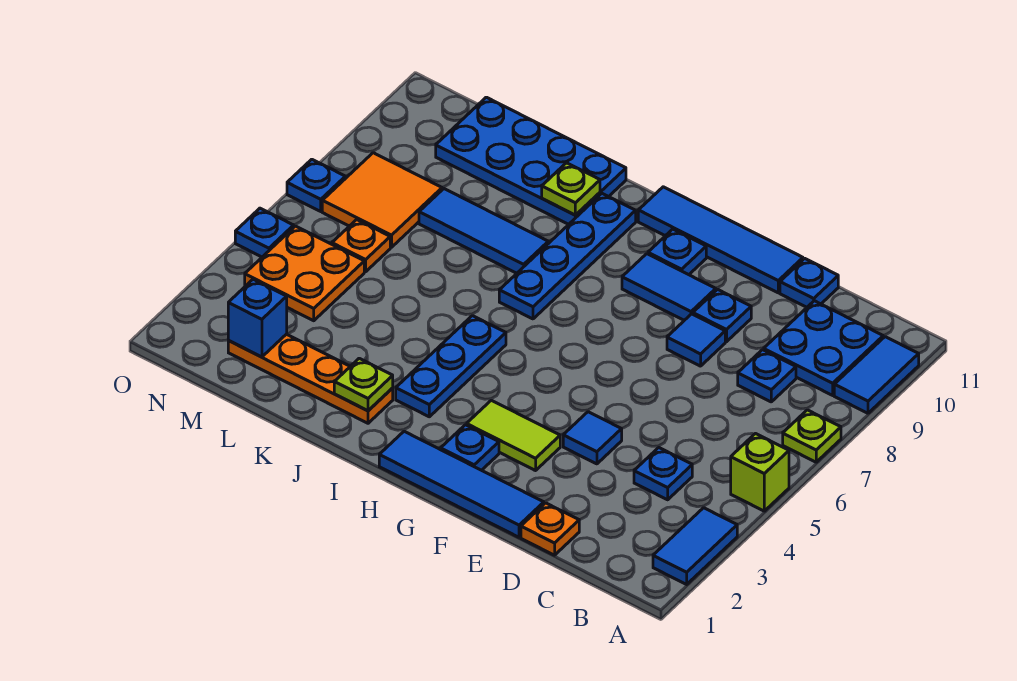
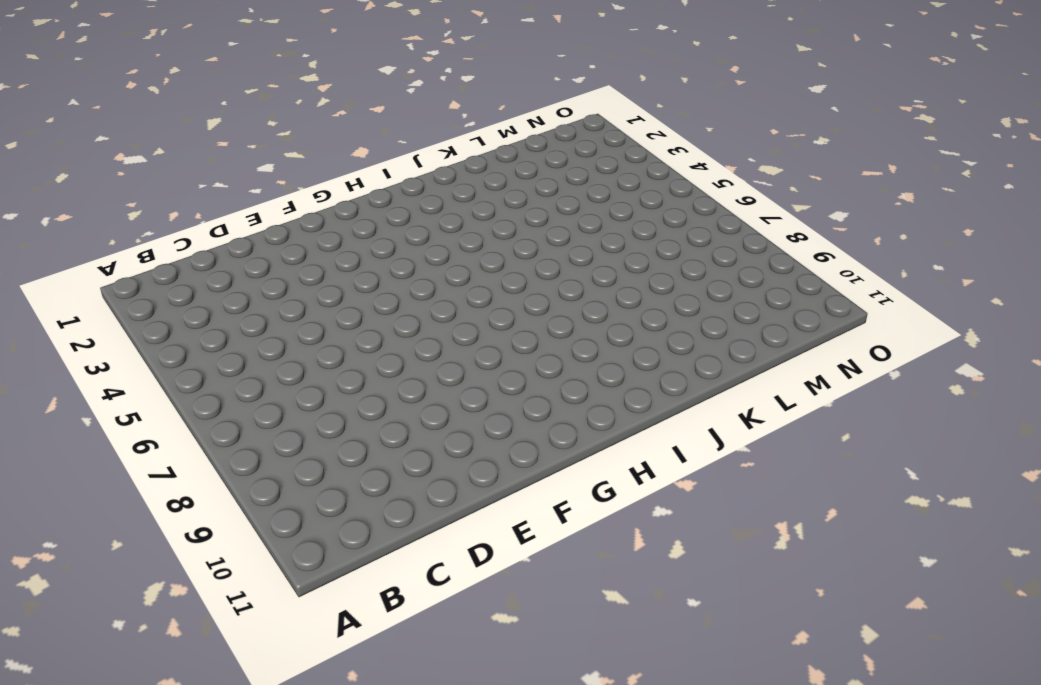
none -> blue tile A2:A3 level 1
none -> lime brick A5 level 1
none -> lime plate A7 level 1
none -> blue tile A9:A10 level 1

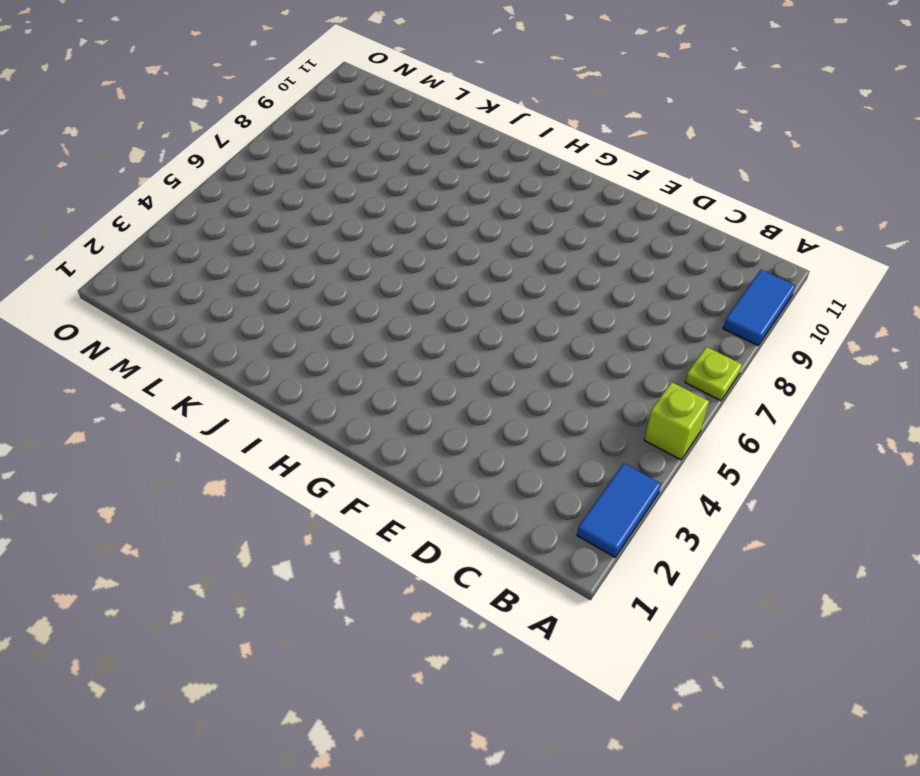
none -> blue plate B9:C10 level 1
none -> blue plate C4 level 1
none -> blue plate C8 level 1
none -> orange plate D1 level 1

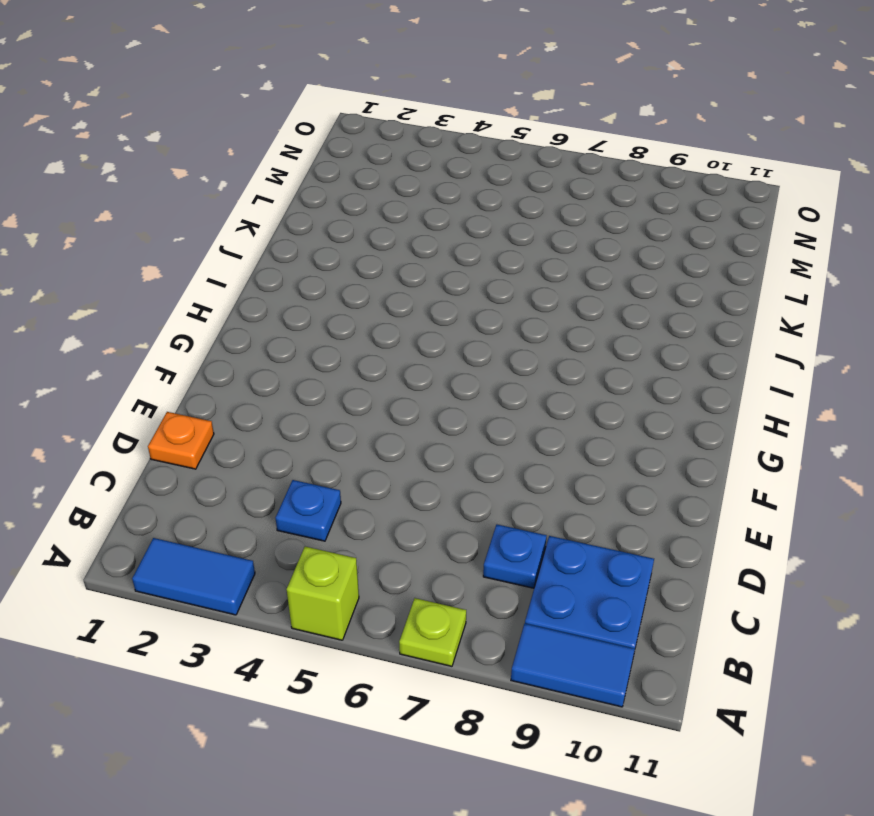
none -> blue plate D11 level 1
none -> blue tile E1:H1 level 1
none -> blue tile E4 level 1
none -> blue tile E8 level 1

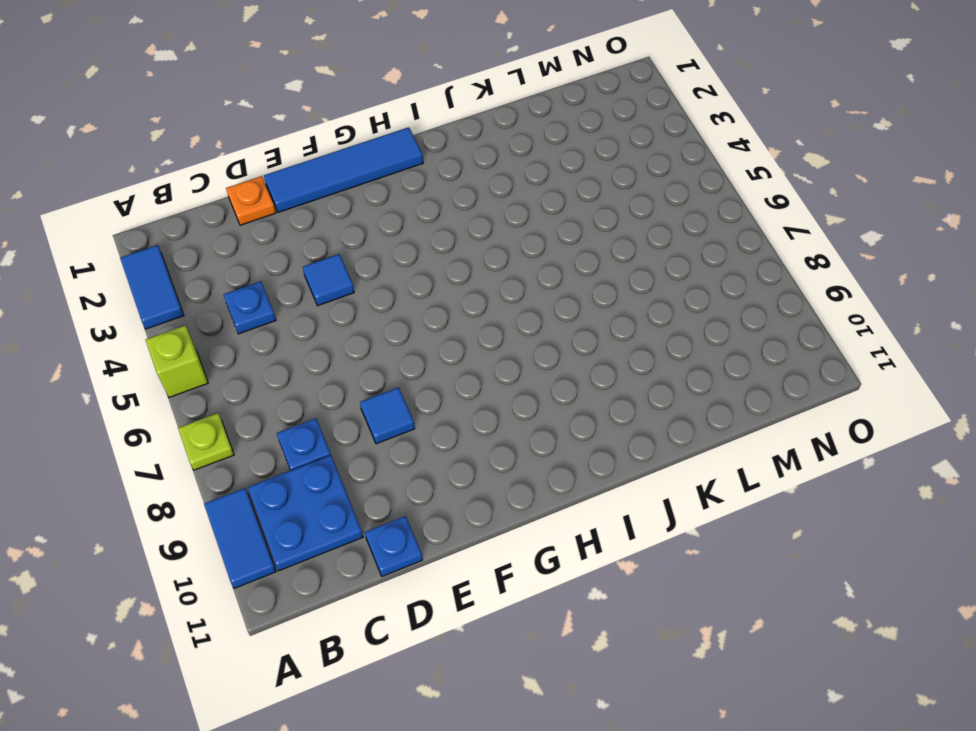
none -> blue plate E9 level 1
none -> blue tile E11:H11 level 1
none -> lime tile F3:G3 level 1
none -> blue tile F9:G9 level 1

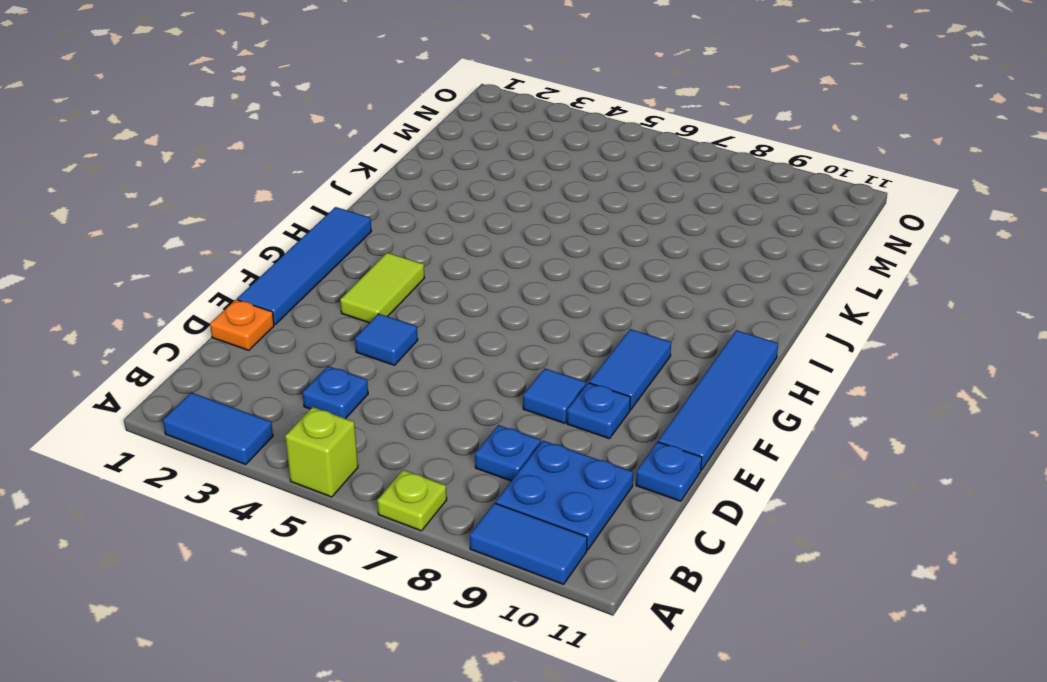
none -> blue plate G2 level 1
none -> blue plate G10 level 1
none -> blue plate I3:I5 level 1
none -> blue plate I7:I10 level 1

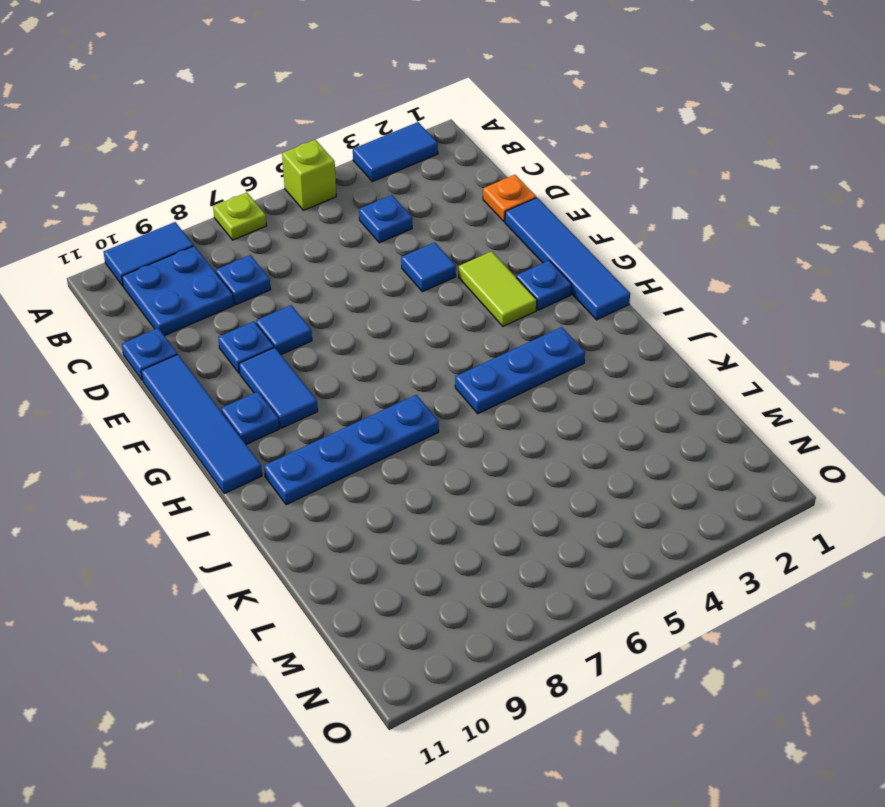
none -> orange plate J2:M2 level 1
none -> blue tile J8:L8 level 1
none -> blue plate J10:M11 level 1
none -> orange plate M4:N5 level 1

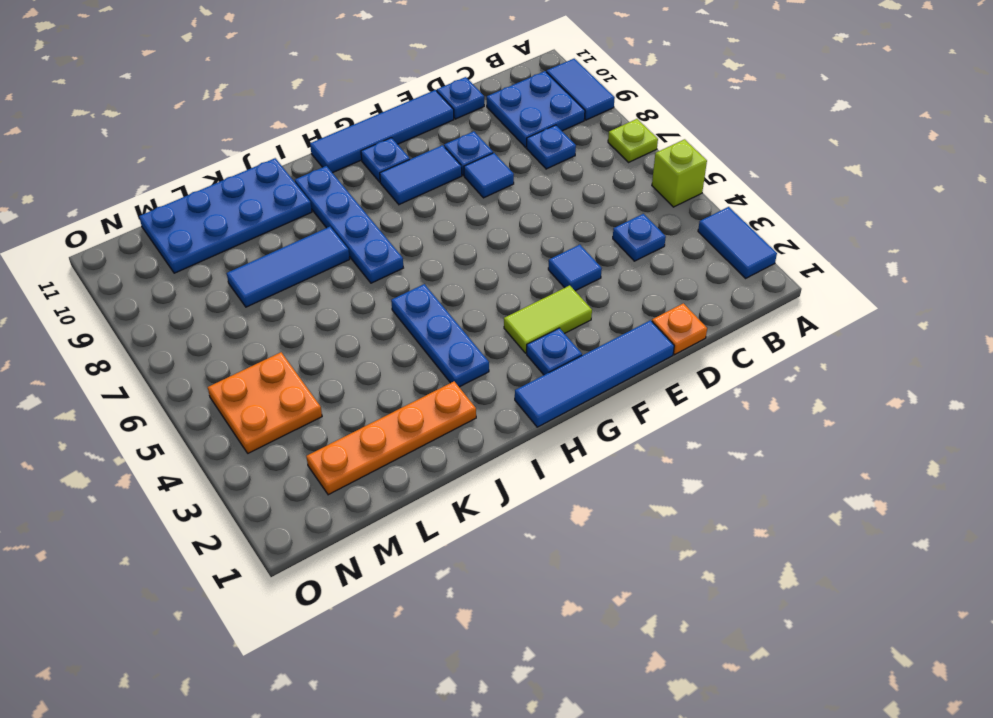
none -> orange plate M6 level 1
none -> orange tile M7:N8 level 1
none -> blue plate O5 level 1
none -> blue plate O7 level 1

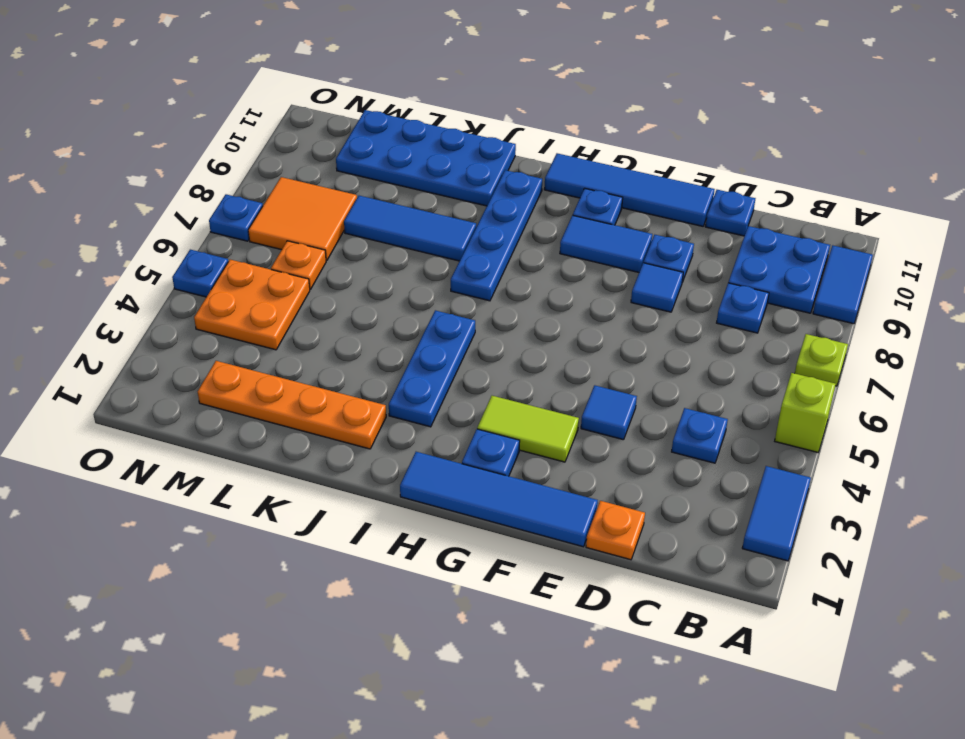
none -> lime plate J2 level 2
none -> lime plate J10 level 2
none -> blue brick M2 level 2

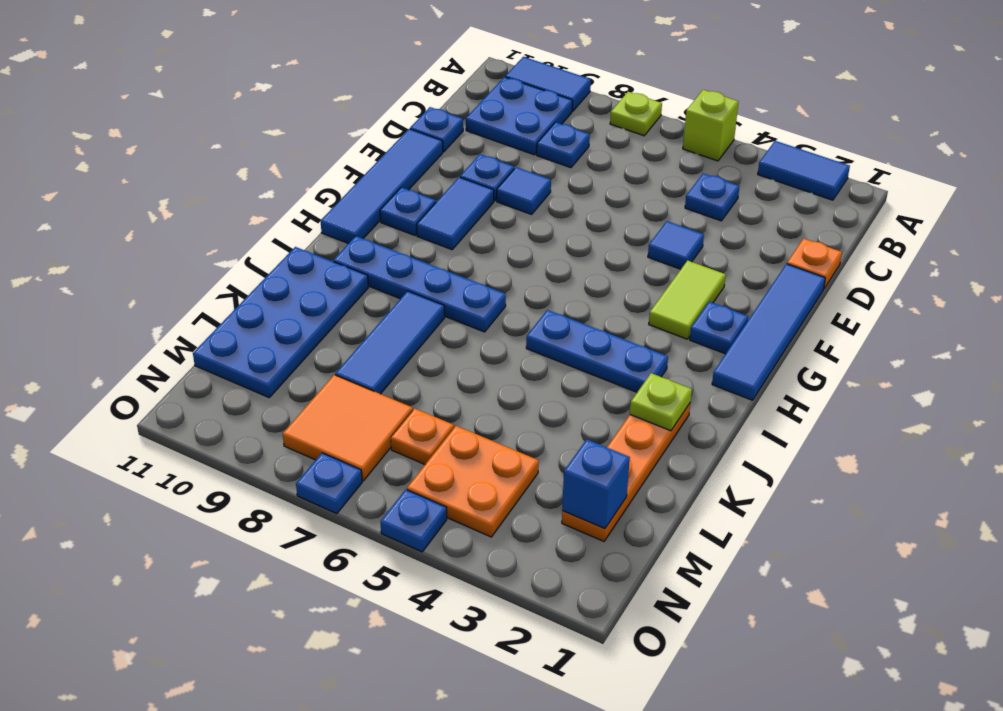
none -> lime plate J10 level 2

